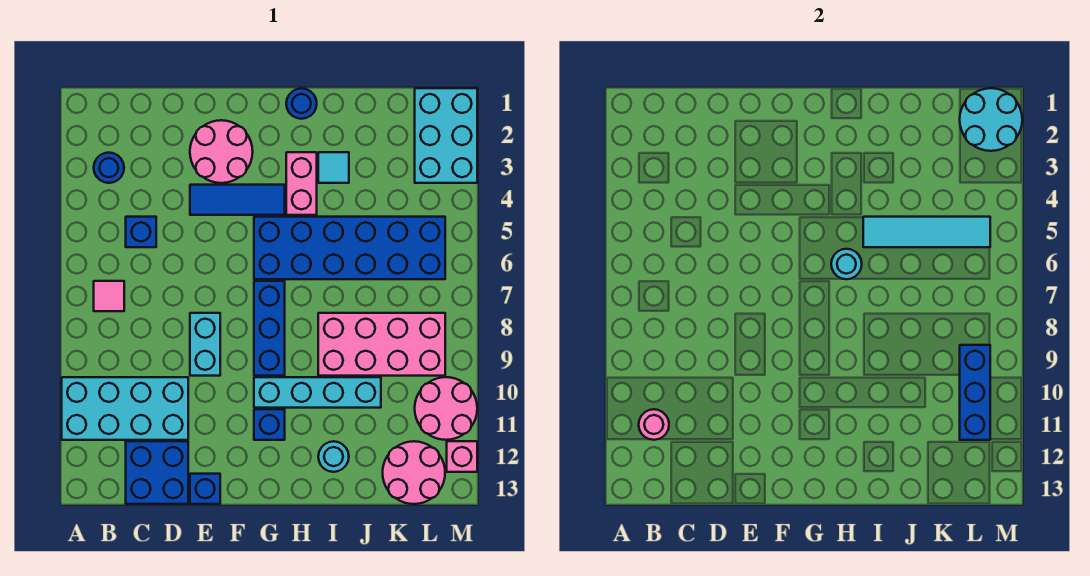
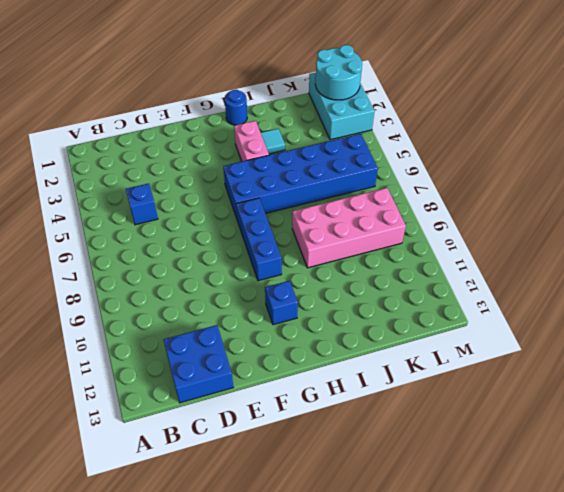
none -> cyan brick A10:D11 level 1
none -> blue round brick B3 level 1
none -> pink tile B7 level 1

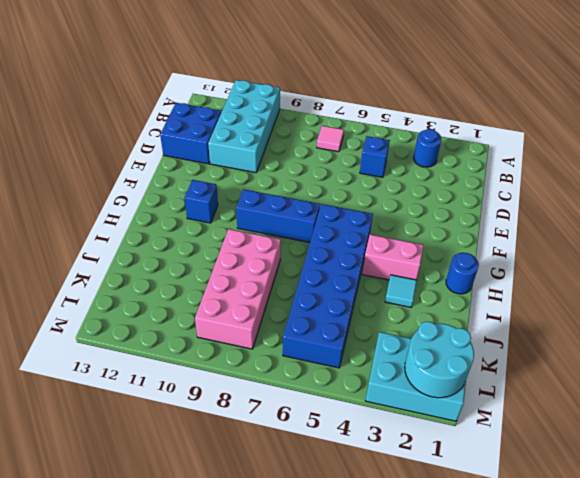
none -> pink round brick E2:F3 level 1
none -> blue tile E4:G4 level 1
none -> cyan brick E8:E9 level 1

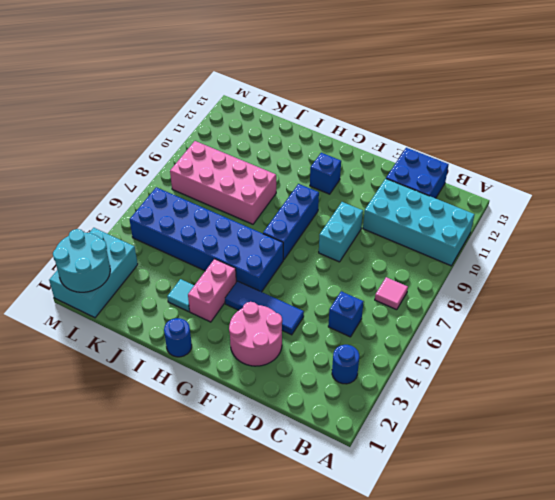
none -> blue brick E13 level 1
none -> cyan brick G10:J10 level 1
none -> cyan round brick I12 level 1

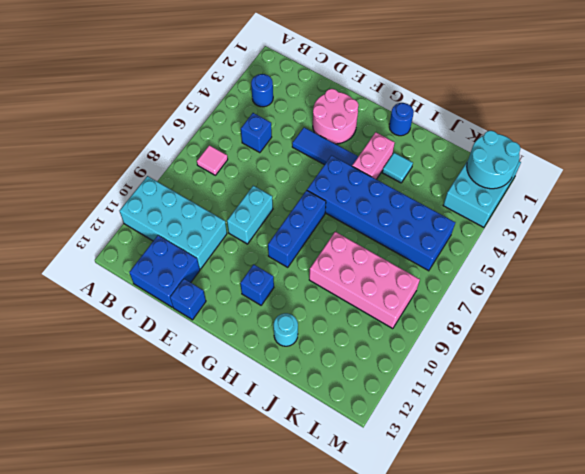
none -> cyan brick G10:J10 level 1
none -> pink round brick K12:L13 level 1
none -> pink round brick L10:M11 level 1

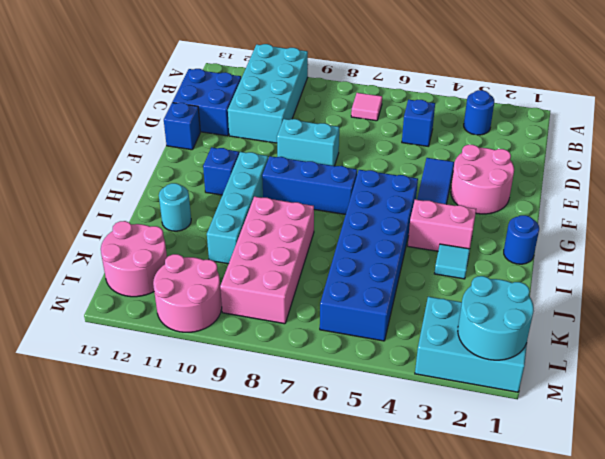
none -> pink brick M12 level 1
none -> pink round brick B11 level 2
none -> cyan round brick H6 level 2

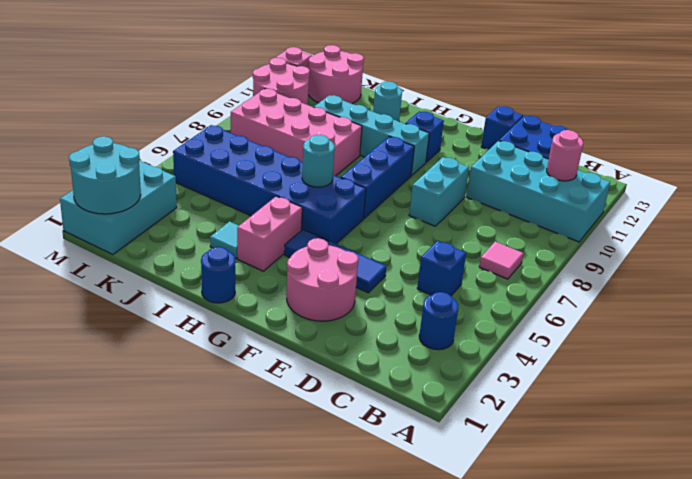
none -> cyan tile I5:L5 level 2
none -> blue brick L9:L11 level 2

